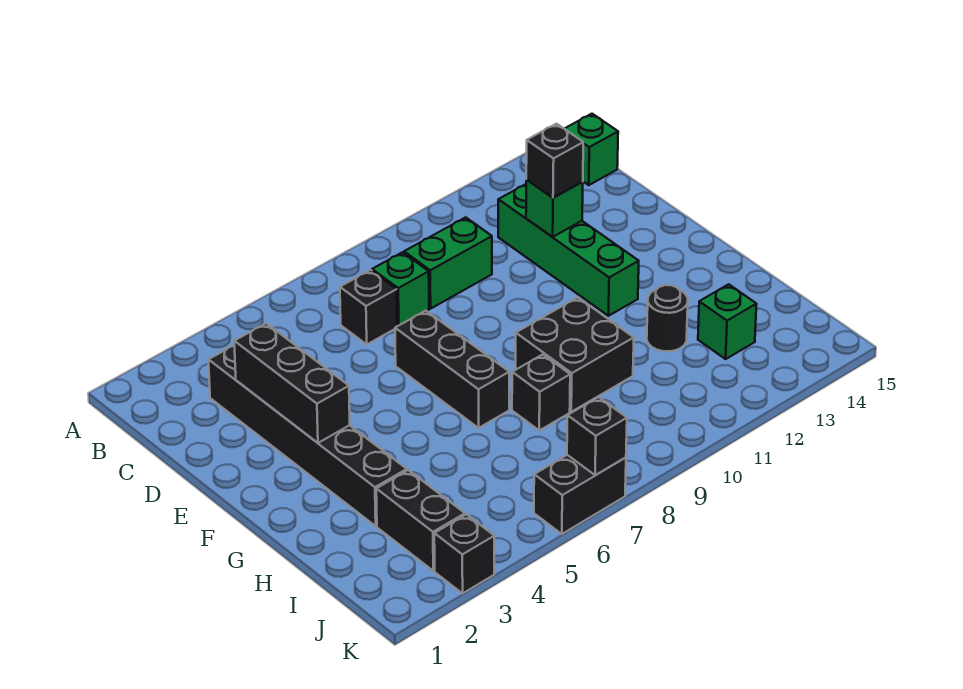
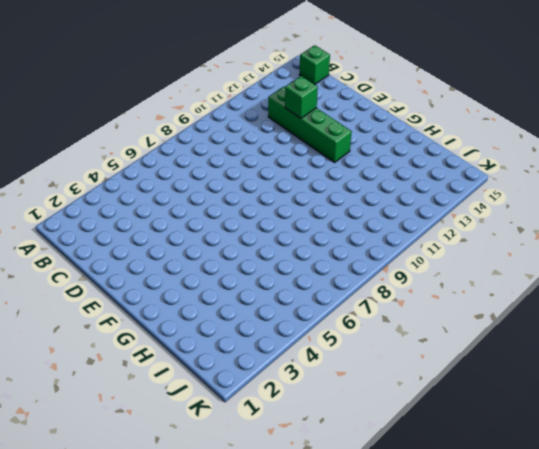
none -> black brick C3:H3 level 1
none -> black brick C7 level 1
none -> green brick C8 level 1

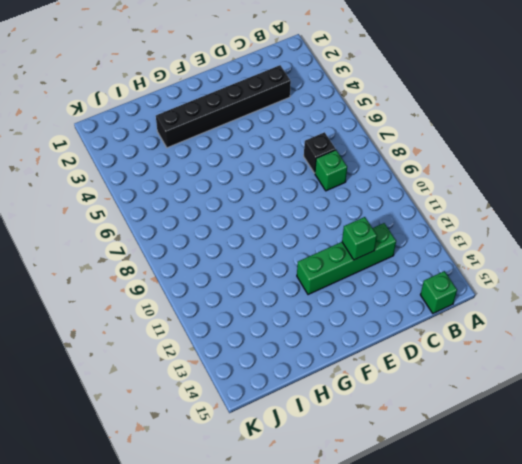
none -> green brick C9:C10 level 1
none -> black brick E7:G7 level 1
none -> black brick G9:H10 level 1

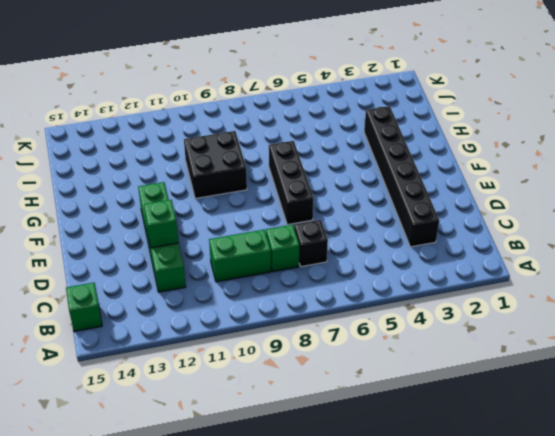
none -> black brick H8 level 1
none -> black round brick H12 level 1
none -> black brick I3:J3 level 1

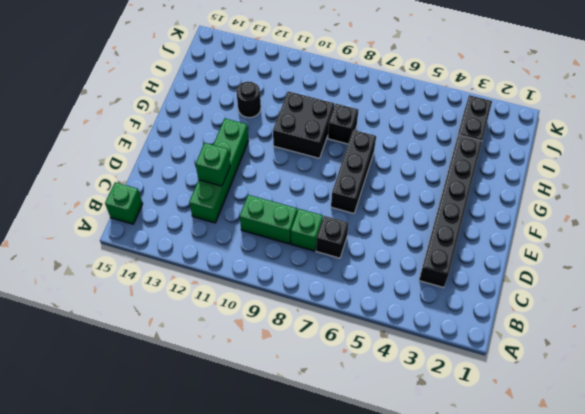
none -> green brick I13 level 1
none -> black brick K3 level 1
none -> black brick K6:K7 level 1

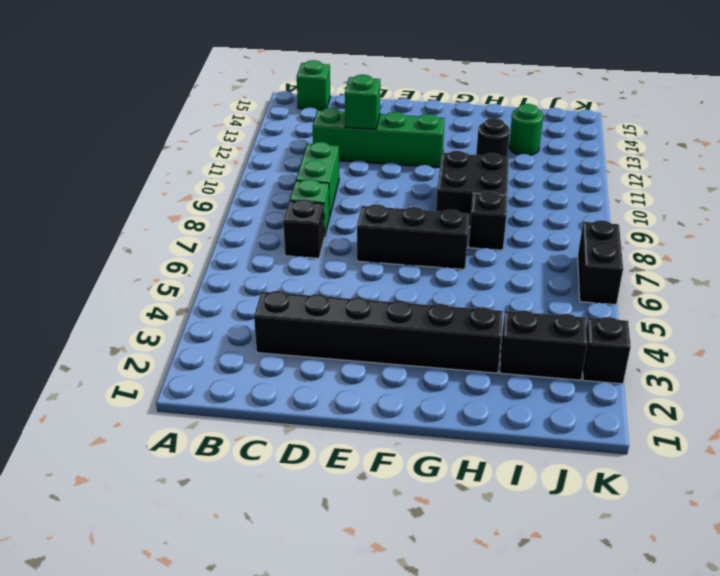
green round brick I13 level 1 -> green brick I13 level 1
none -> black brick D3:F3 level 2
none -> black brick K7 level 2
none -> black brick D12 level 3

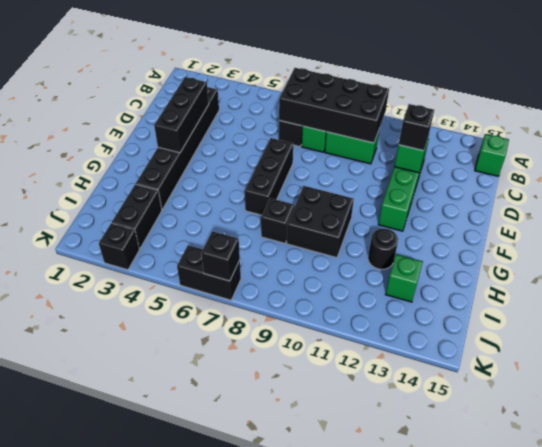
black brick B7:C10 level 2 -> none

